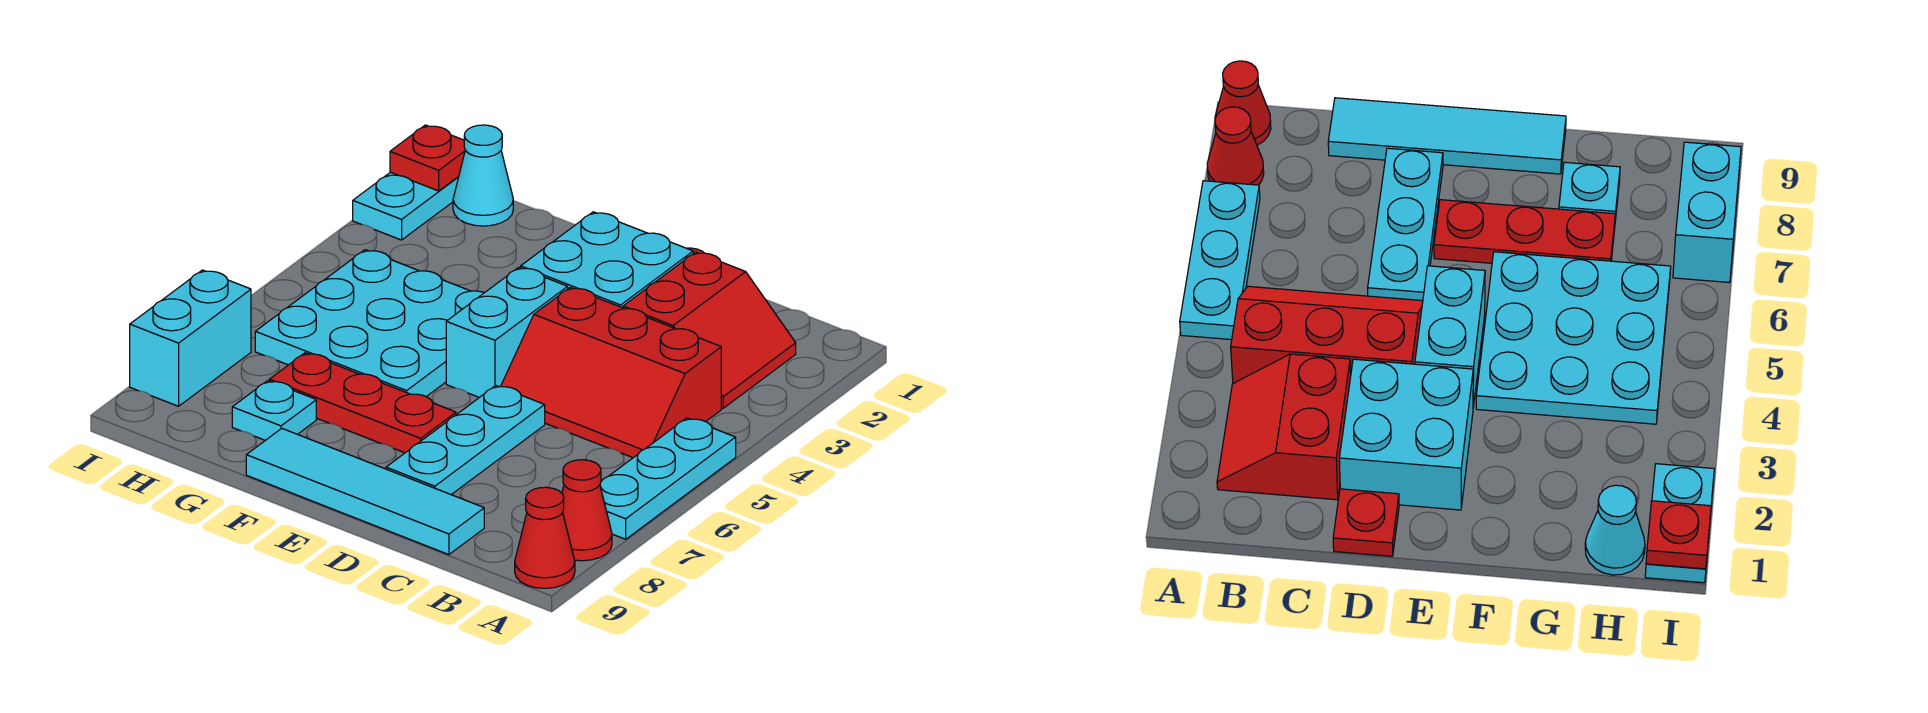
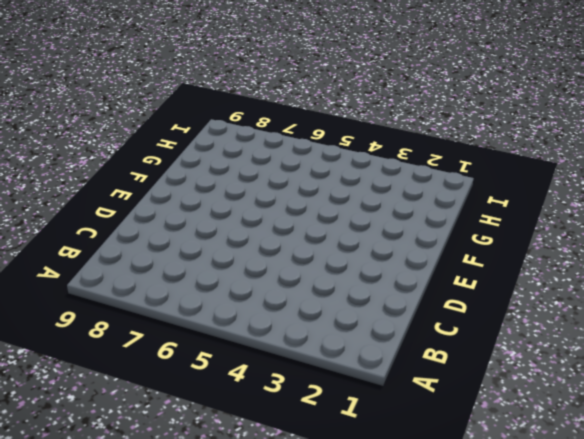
none -> cyan plate A5:A7 level 1
none -> red cone A8 level 1
none -> red cone A9 level 1

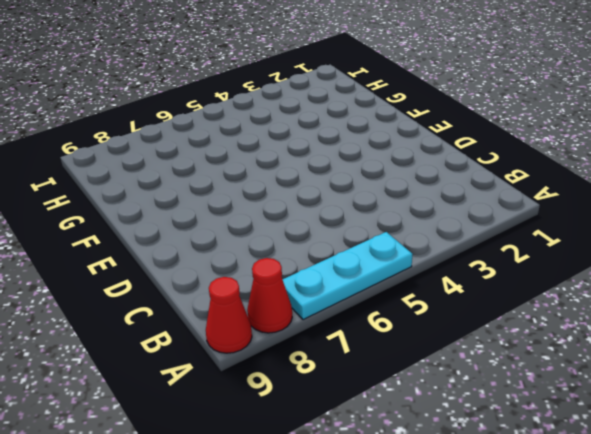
none -> red slope B2:C3 level 1 top C
none -> red slope B4:D5 level 1 top 4
none -> cyan tile C9:F9 level 1

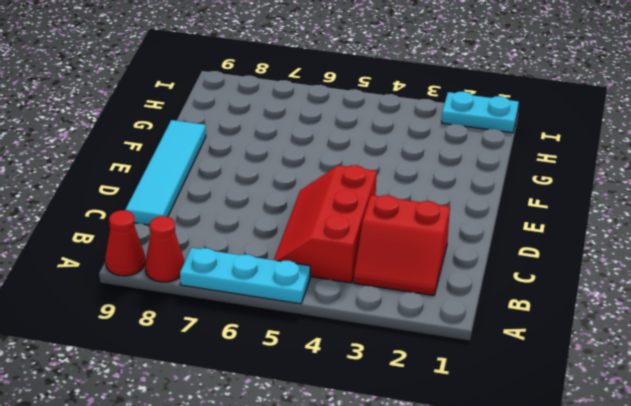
none -> red plate D1 level 1
none -> cyan brick D2:E3 level 1
none -> cyan plate D6:D8 level 1

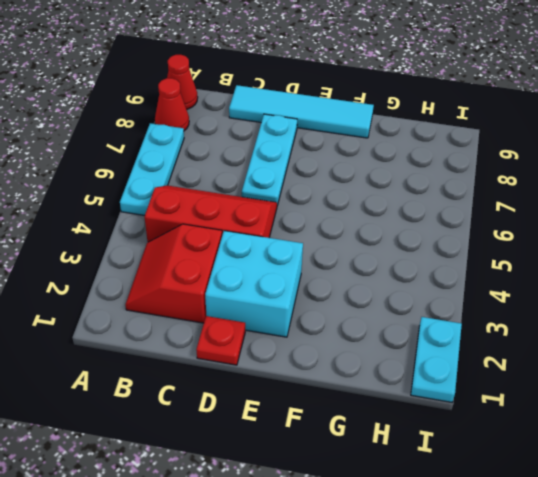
none -> cyan brick E4:E5 level 1
none -> red plate E7:G7 level 1
none -> cyan plate F4:H6 level 1

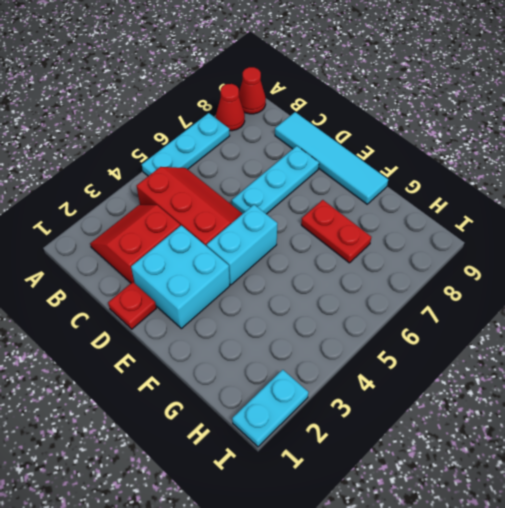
red plate F7:G7 level 1 -> red plate E7:G7 level 1
none -> cyan plate F4:H6 level 1
none -> cyan plate G8 level 1
none -> cyan cone H1 level 1

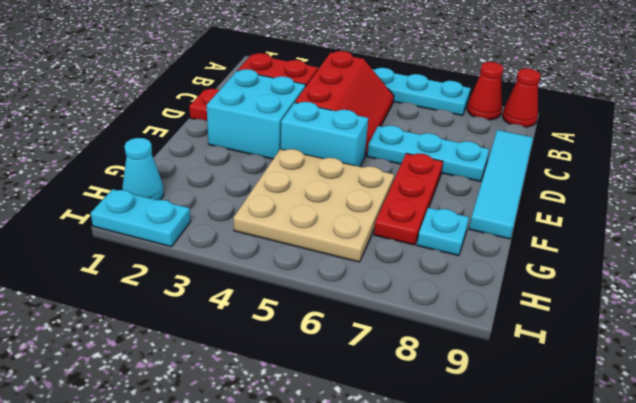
tan plate F4:H6 level 1 -> cyan plate F4:H6 level 1
none -> cyan brick I7:I8 level 1
none -> red plate I1 level 2

